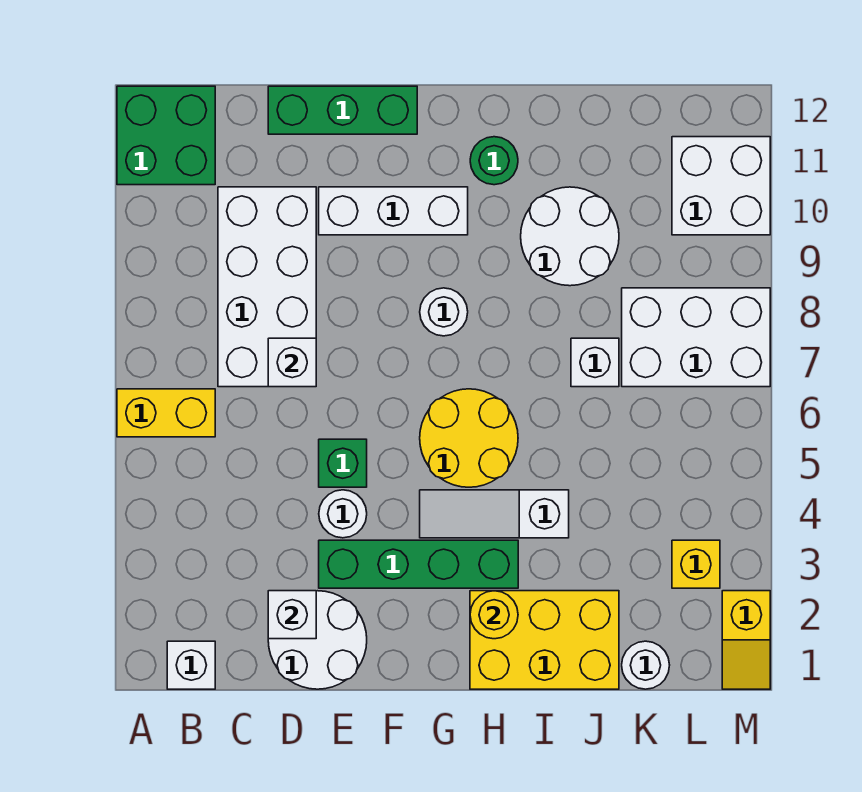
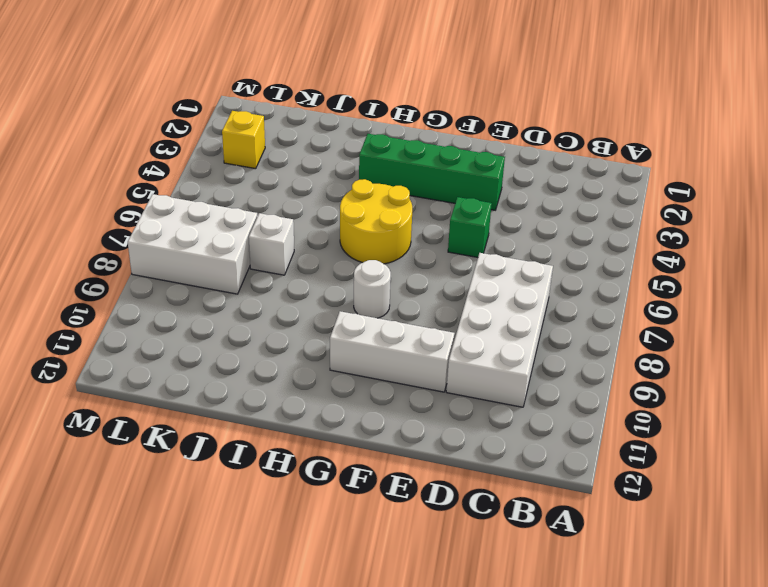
none -> yellow brick A6:B6 level 1
none -> green brick A11:B12 level 1
none -> white brick B1 level 1

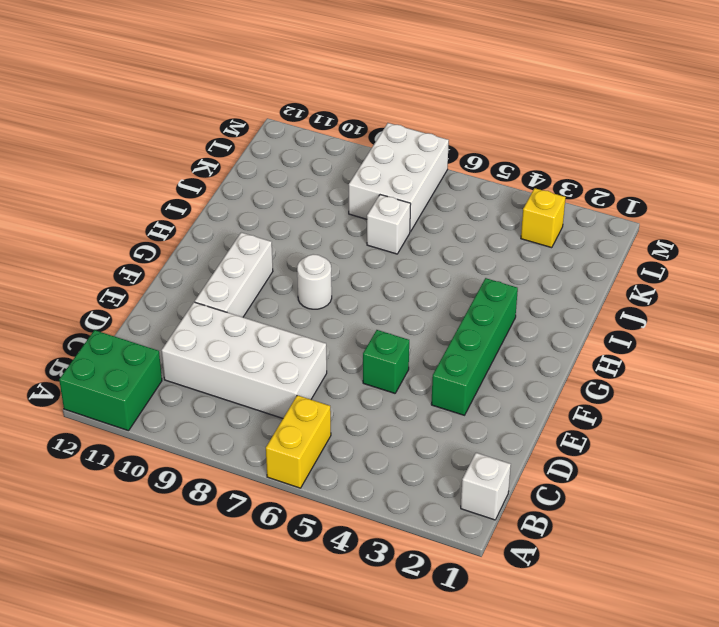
none -> white round brick D1:E2 level 1
none -> green brick D12:F12 level 1
none -> white round brick E4 level 1

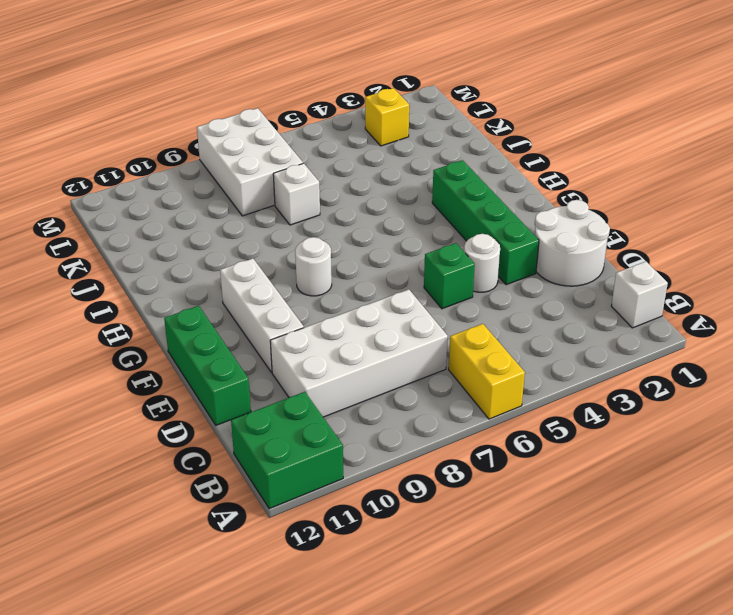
none -> white slope G4:I4 level 1 top I
none -> yellow round brick G5:H6 level 1
none -> yellow brick H1:J2 level 1

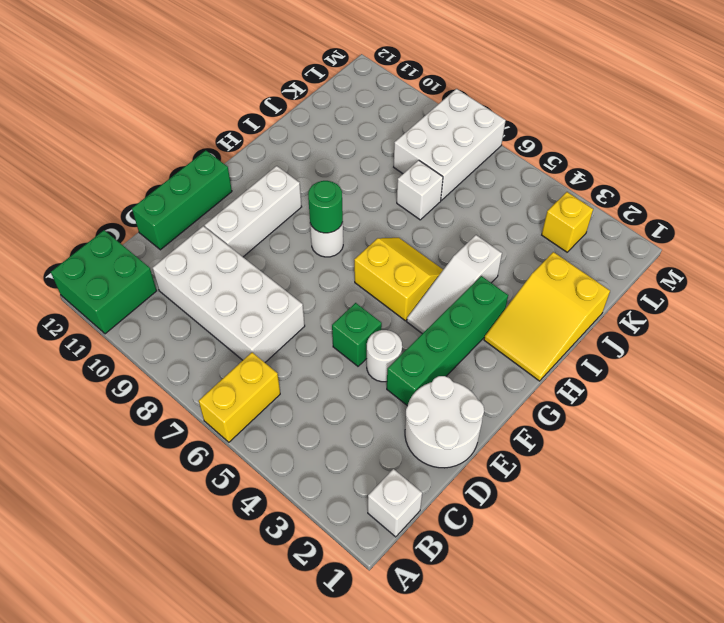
yellow slope G5:H6 level 1 top G -> yellow round brick G5:H6 level 1
green round brick G8 level 2 -> green round brick H11 level 1
yellow slope H1:J2 level 1 top J -> yellow brick H1:J2 level 1
none -> white round brick I9:J10 level 1
none -> white round brick K1 level 1
none -> white brick L10:M11 level 1

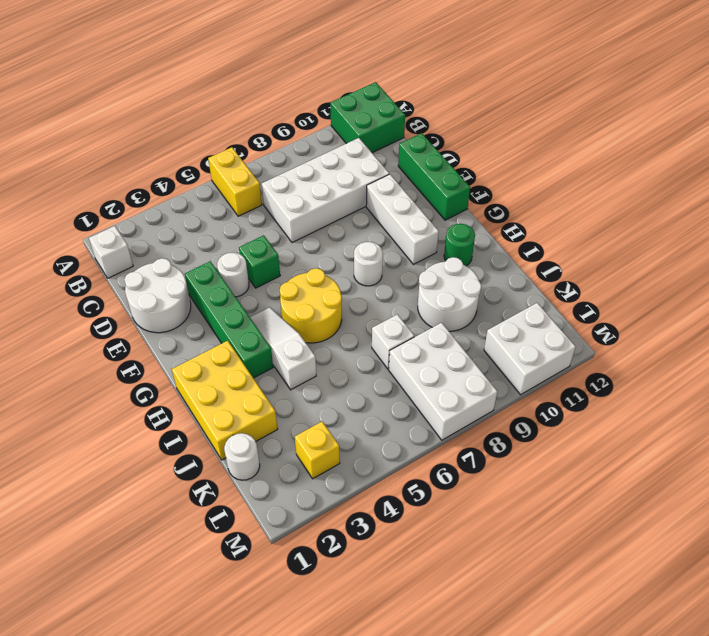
none -> yellow slope M1:M2 level 1 top 2
none -> white brick D2 level 2
none -> white brick D7 level 2

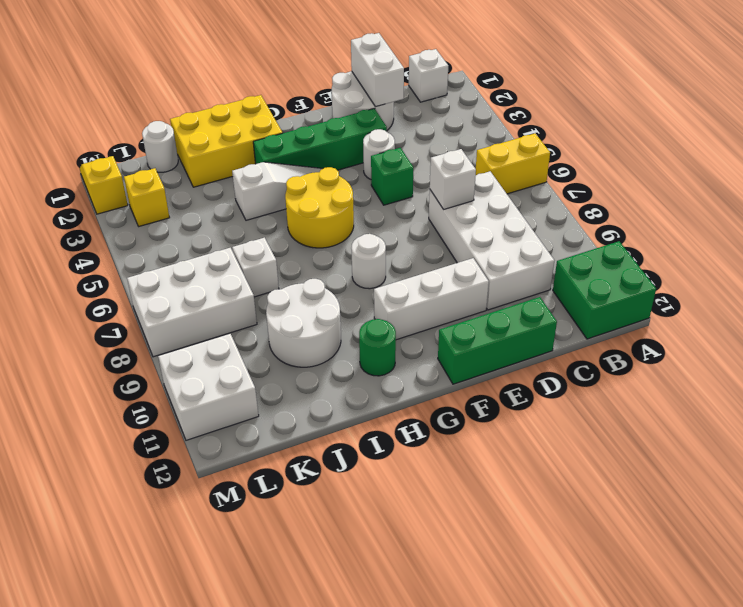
white brick D1:D2 level 2 -> white brick D2 level 2
none -> yellow round brick H2 level 2

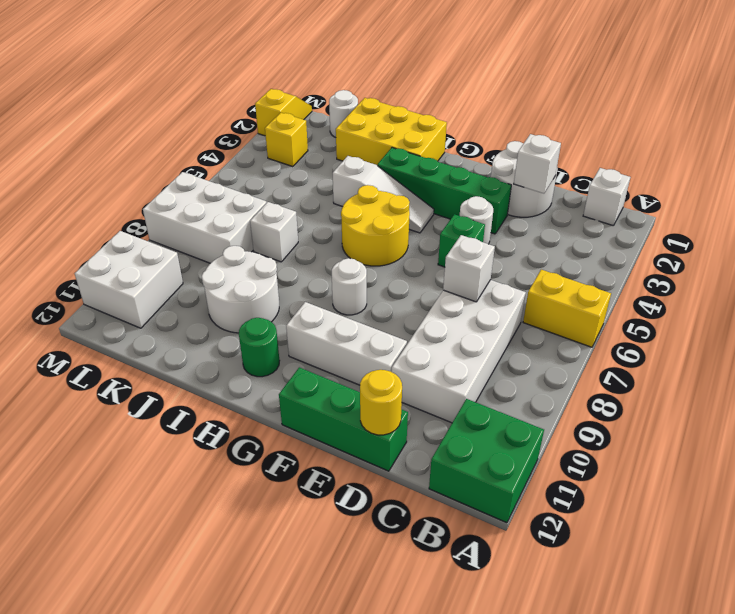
yellow round brick D12 level 2 -> yellow round brick H2 level 2

